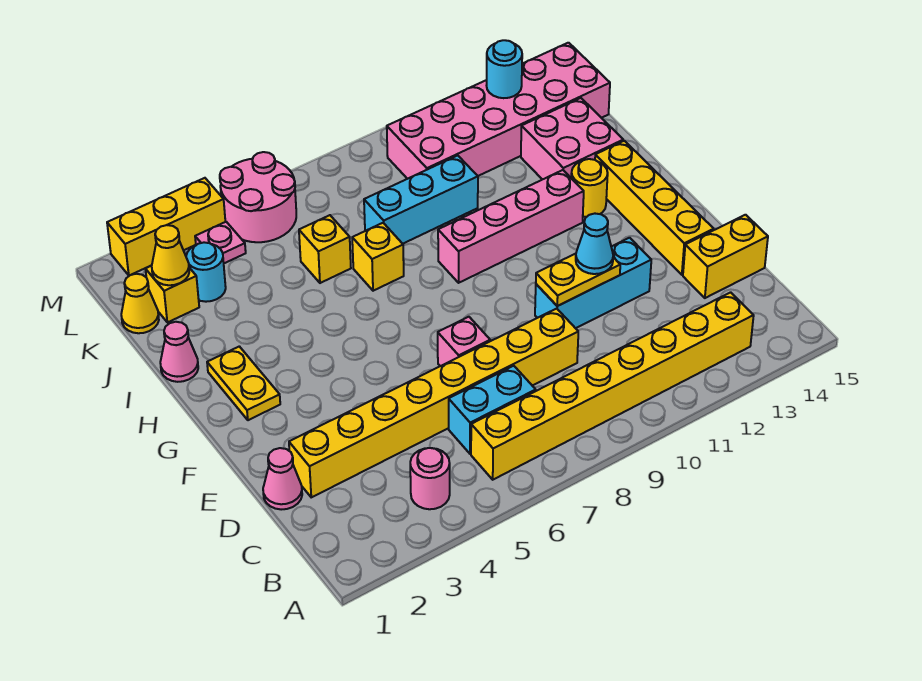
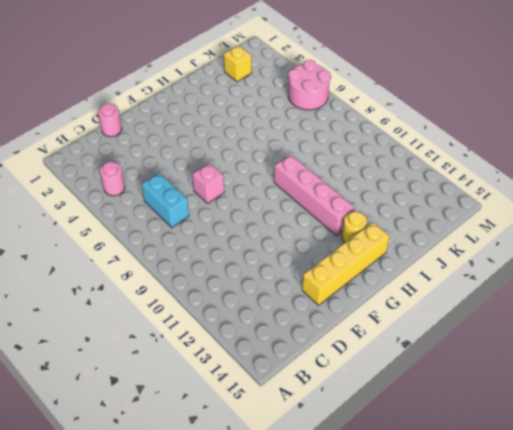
pink round brick D1 level 1 -> pink cone D1 level 1
none -> yellow brick B6:B13 level 1
none -> yellow brick D2:D9 level 1
none -> yellow brick D14:D15 level 1

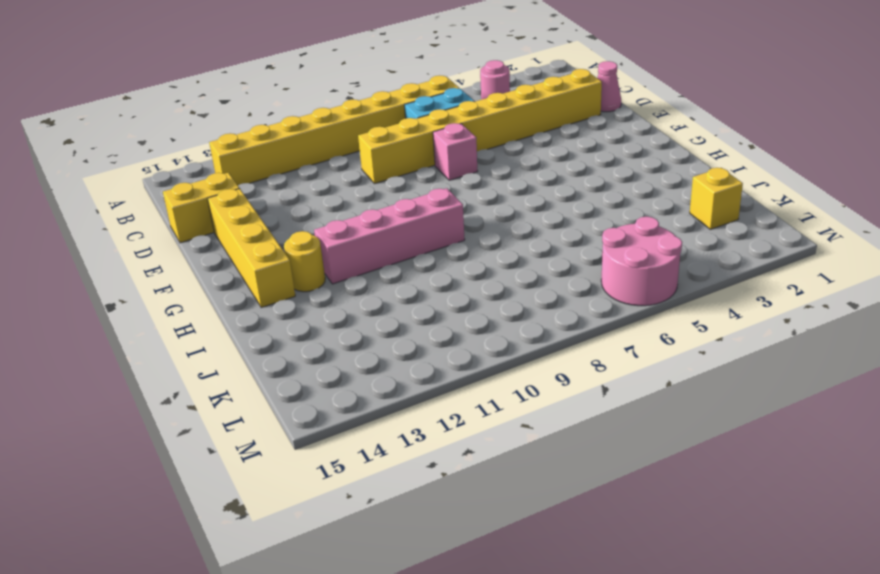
none -> cyan brick E10:E12 level 1
none -> yellow plate G2:H2 level 1
none -> pink cone I1 level 1

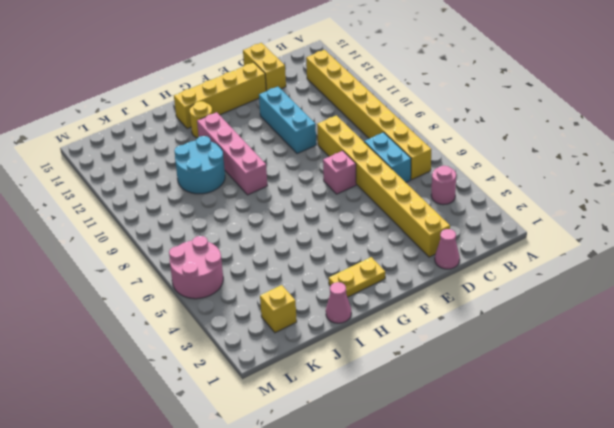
cyan round brick I10:J11 level 1 -> cyan brick J8:J10 level 1
none -> yellow brick I7 level 1
none -> pink brick I13:J14 level 1
none -> yellow brick J6 level 1

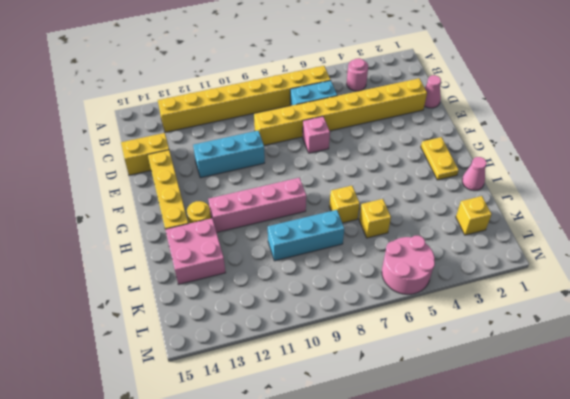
none -> yellow cone K1 level 1
none -> cyan round brick K3 level 1
none -> pink brick K10:L15 level 1

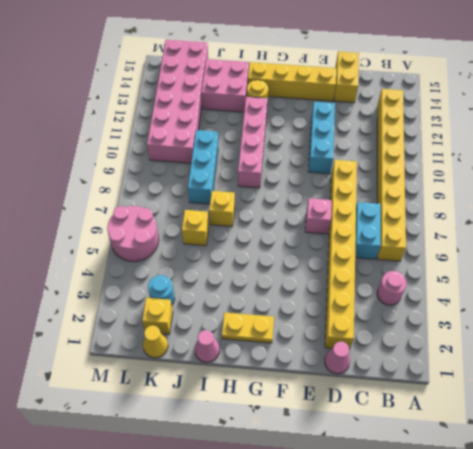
none -> pink plate L4 level 1
none -> yellow brick M2:M4 level 1
none -> yellow plate E10:E11 level 2

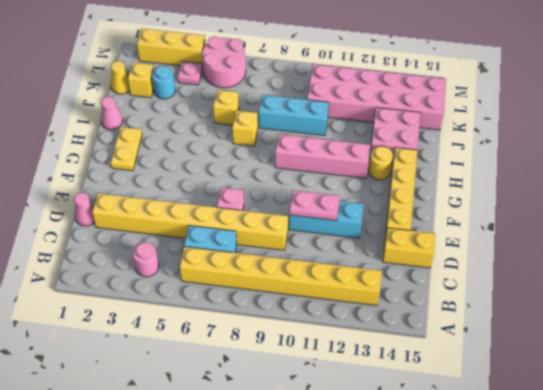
pink plate E10:E11 level 2 -> yellow plate E10:E11 level 2
none -> yellow cone K2 level 2
none -> cyan round brick L13 level 2
none -> cyan cone E11 level 3

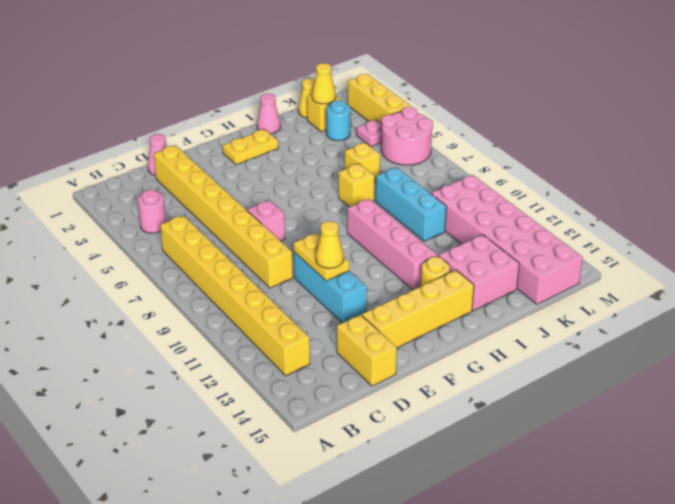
yellow cone E11 level 3 -> cyan cone E11 level 3
none -> cyan brick C6:C7 level 1
none -> cyan round brick L13 level 2

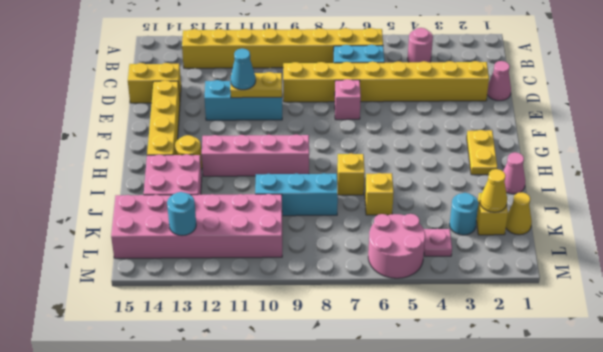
none -> yellow brick M2:M4 level 1

